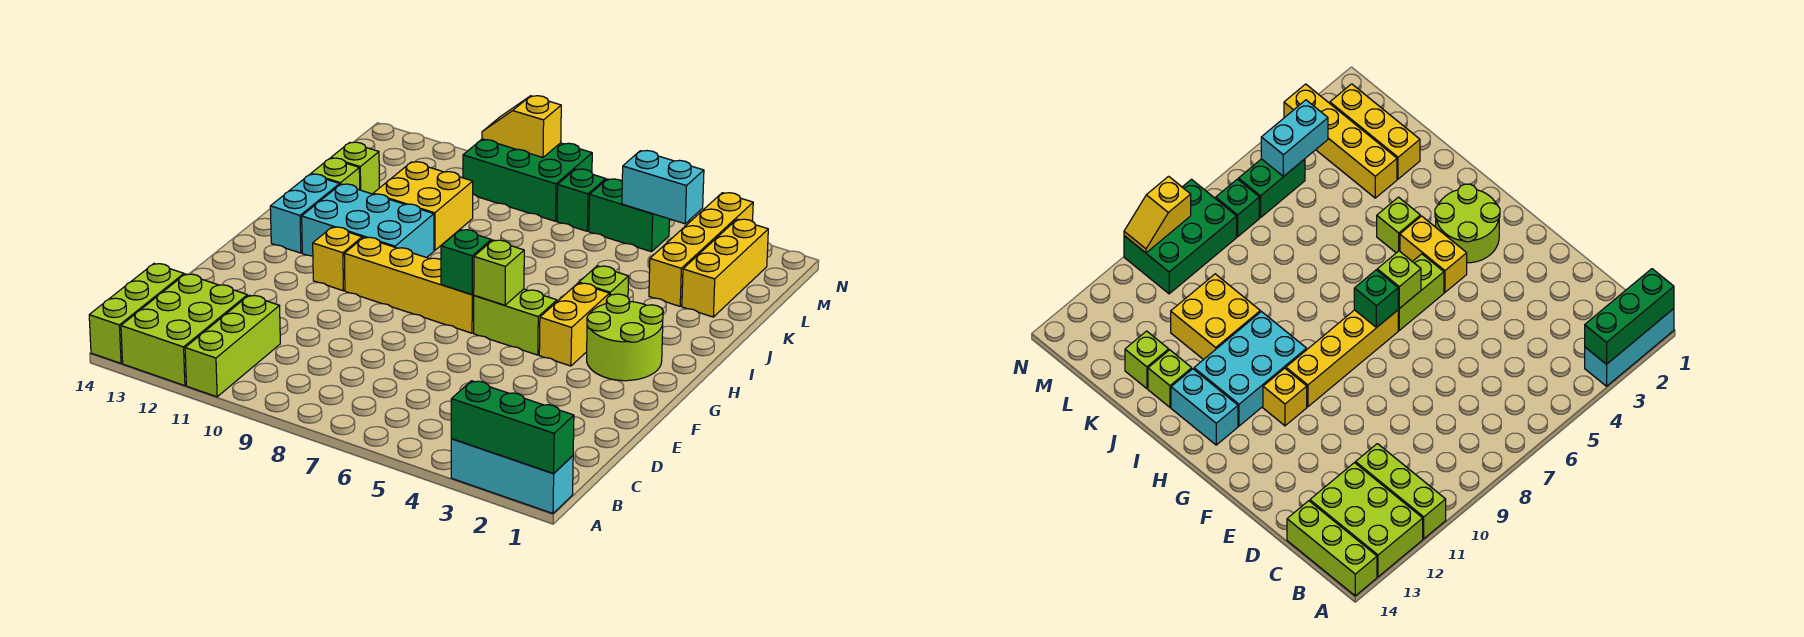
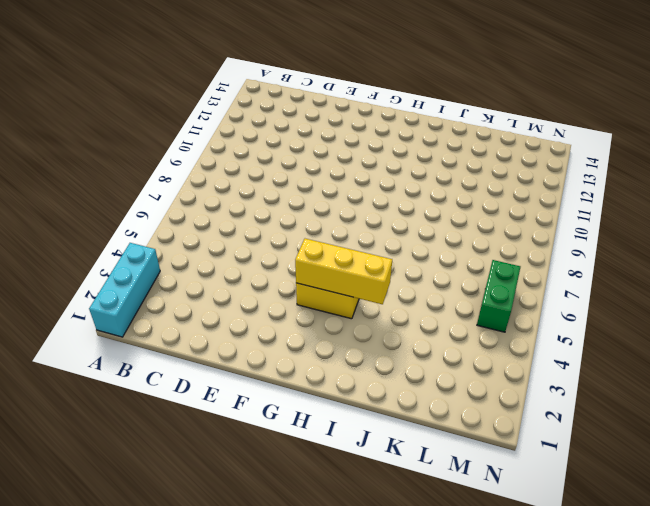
yellow brick G4:I4 level 2 -> yellow brick K2:M2 level 1
none -> lime brick A11:C11 level 1
none -> lime brick A12:C13 level 1
none -> lime brick A14:C14 level 1

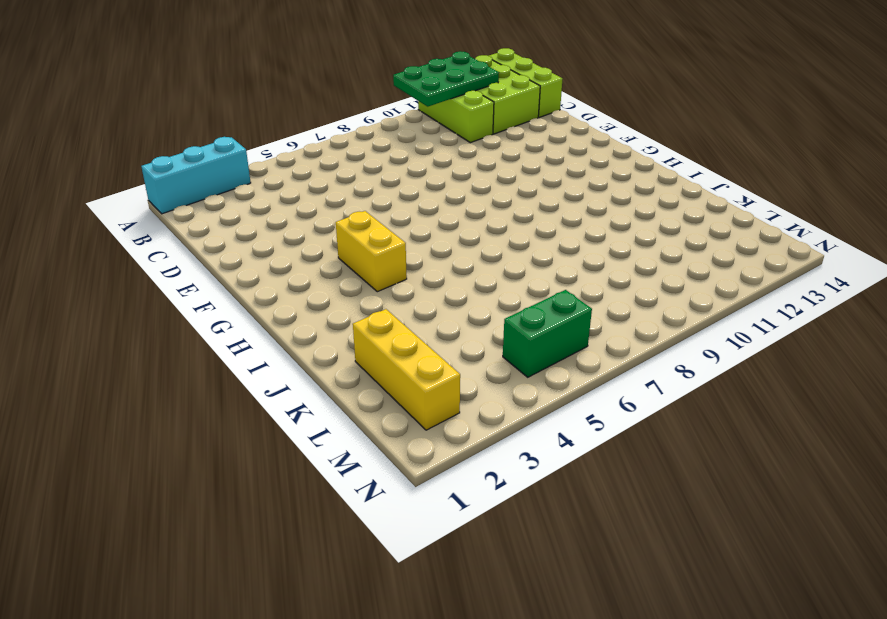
green plate A10:B12 level 2 -> none
none -> lime round brick G2:H3 level 1
none -> lime brick G5:G6 level 1
none -> yellow brick G7:G10 level 1

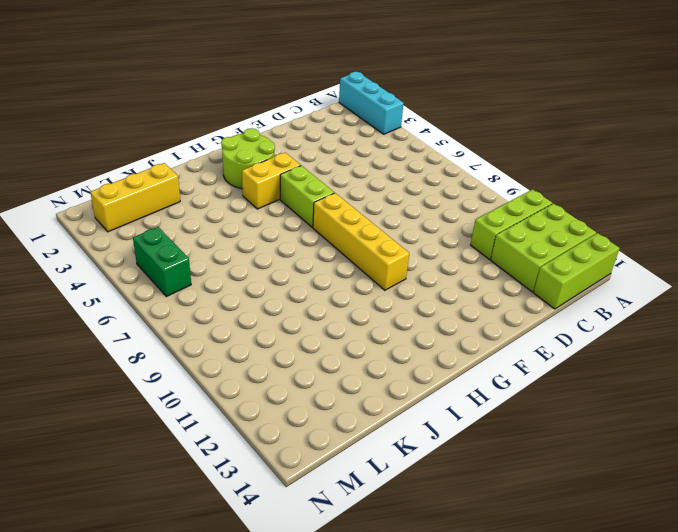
none -> yellow brick G11 level 1
none -> cyan brick H10:I12 level 1
none -> cyan brick H13:I13 level 1

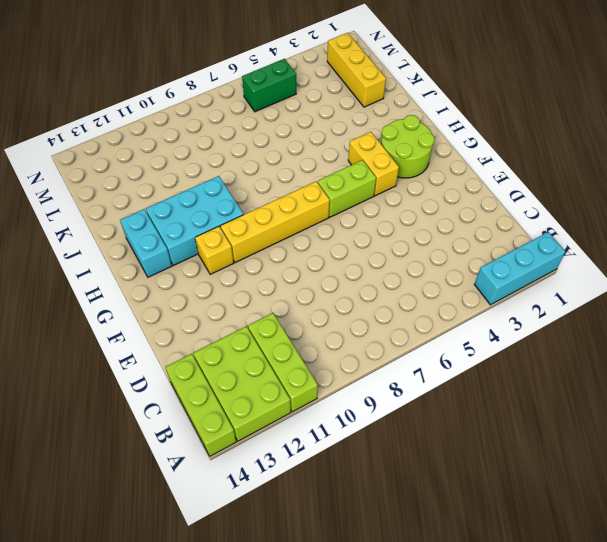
none -> lime brick I4 level 1
none -> yellow brick J10:K11 level 1
none -> lime brick J13 level 1

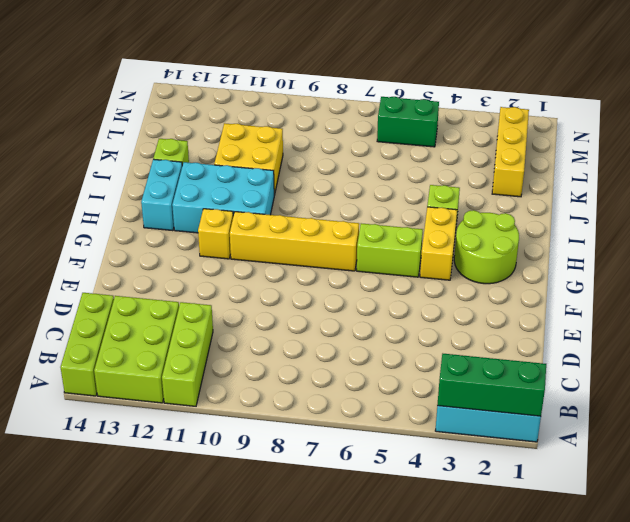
none -> yellow brick K3:N3 level 1
none -> lime brick K13 level 1
none -> green brick M7 level 1

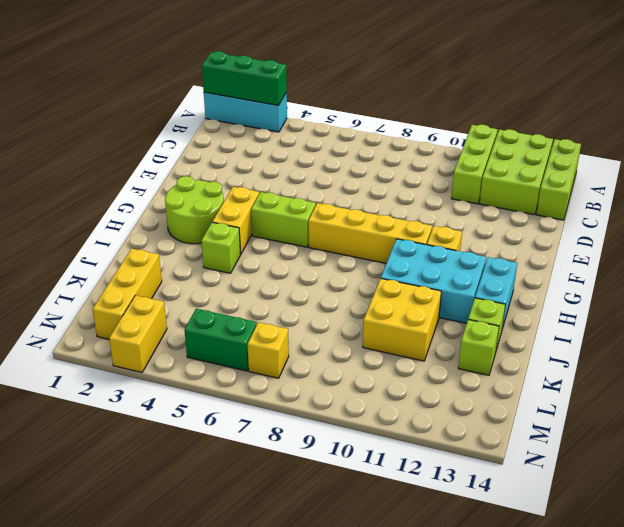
yellow brick M3:N3 level 1 -> yellow brick K3:N3 level 1
yellow brick M7 level 1 -> green brick M7 level 1
none -> green brick M8:N10 level 1
none -> lime brick G6 level 2
none -> green brick G7 level 2

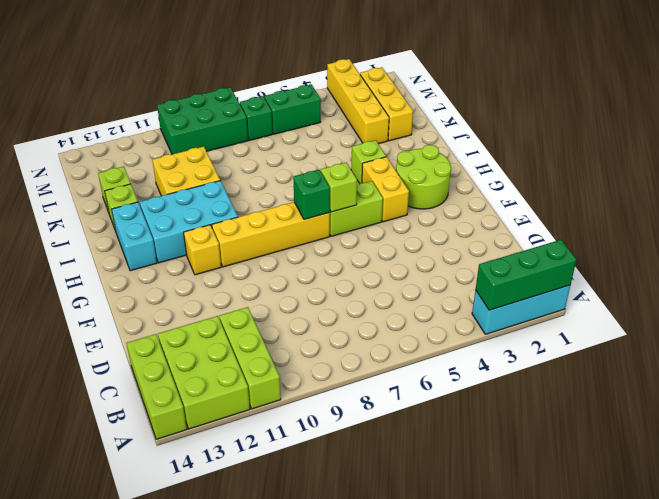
none -> cyan brick M4:M5 level 2
none -> yellow slope N9:N10 level 2 top 9

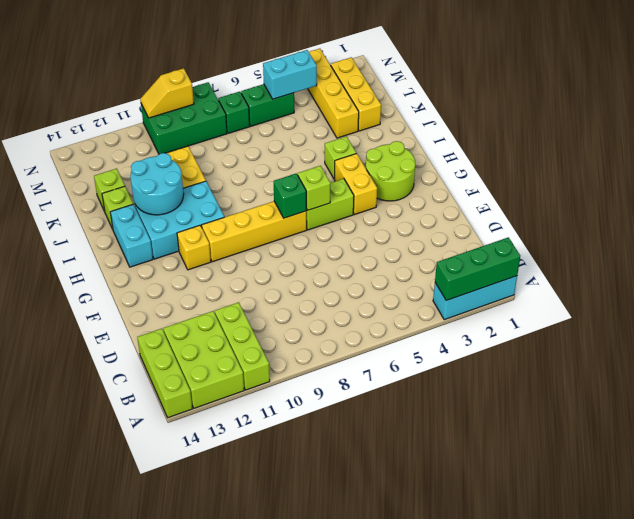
cyan round brick I11:J12 level 2 -> none

